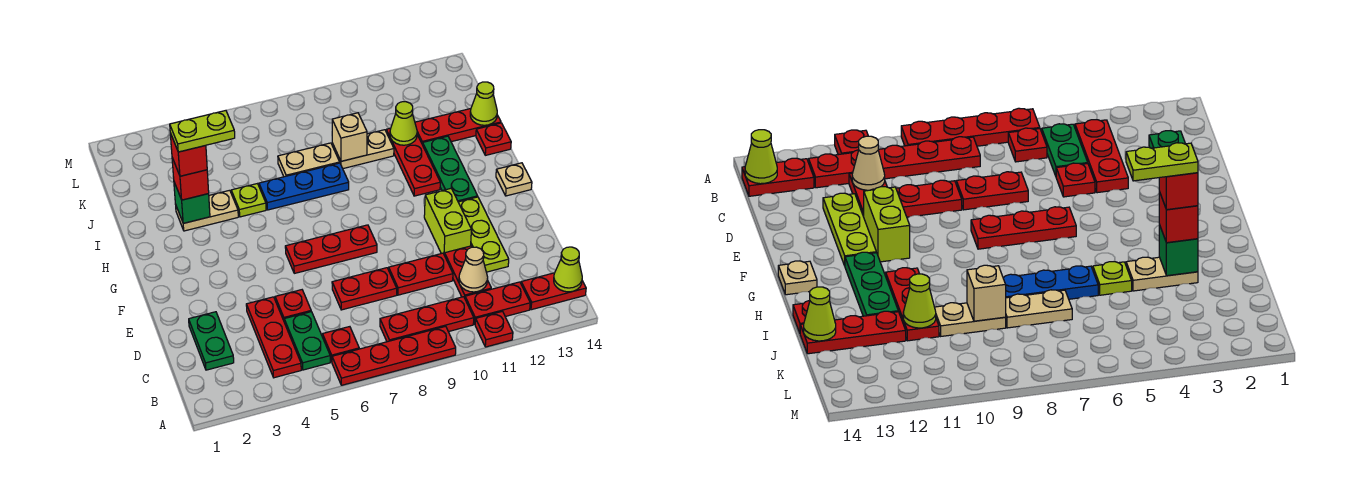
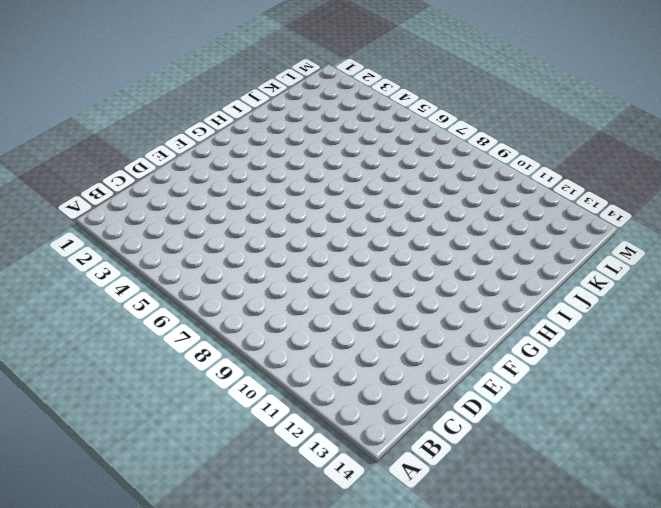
none -> red plate A6:A9 level 1
none -> red plate A11 level 1
none -> red plate B4:D4 level 1
none -> green plate B5:C5 level 1

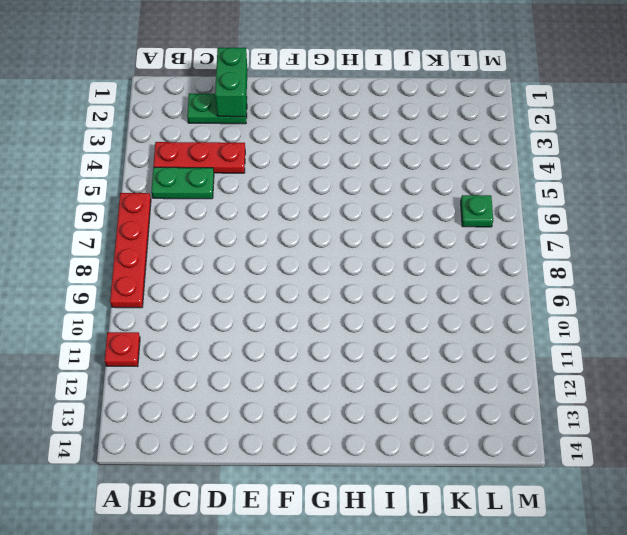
green brick D1:D2 level 2 -> none
green plate L6 level 1 -> none
none -> red plate B6 level 1
none -> red plate B8:B10 level 1
none -> red plate B11:B12 level 1
none -> red plate B13:B14 level 1

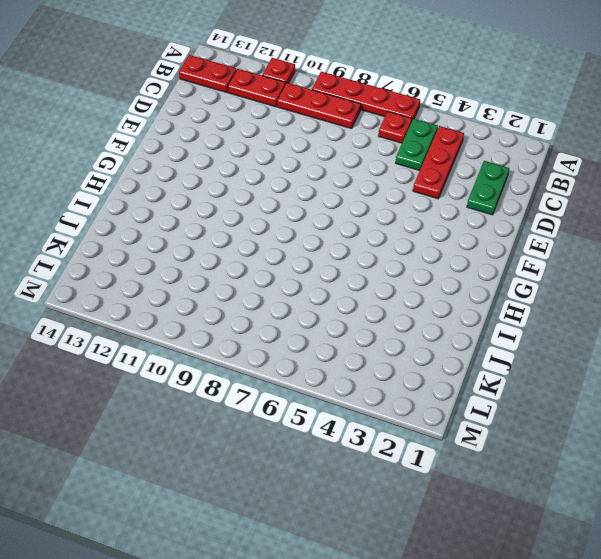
none -> red plate C11:D11 level 1
none -> red plate D5 level 1
none -> red plate D7:D8 level 1
none -> red plate D9:D10 level 1

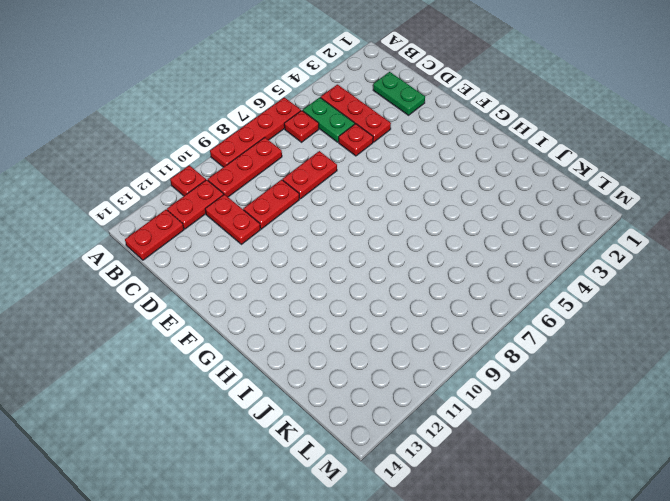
none -> lime plate D12:F12 level 1
none -> lime brick E11:F11 level 1
none -> red plate F6:F8 level 1
none -> green plate G12:I12 level 1

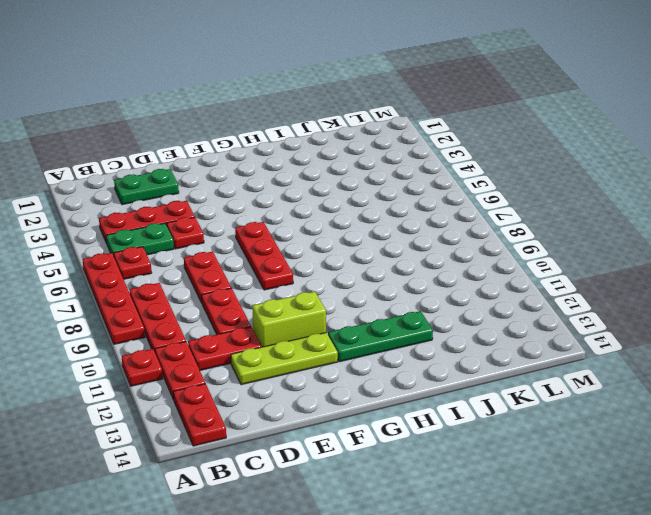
none -> tan plate G14 level 1
none -> red plate H11:J11 level 1
none -> tan plate I3:I4 level 1
none -> lime plate I5 level 1

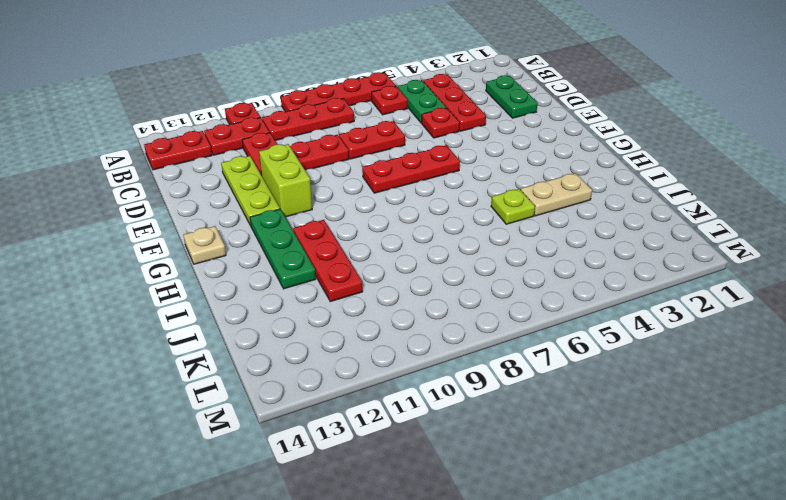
none -> blue plate I6:I8 level 1
none -> red plate I14 level 1
none -> tan plate J7:J8 level 1
none -> tan plate J9:J10 level 1

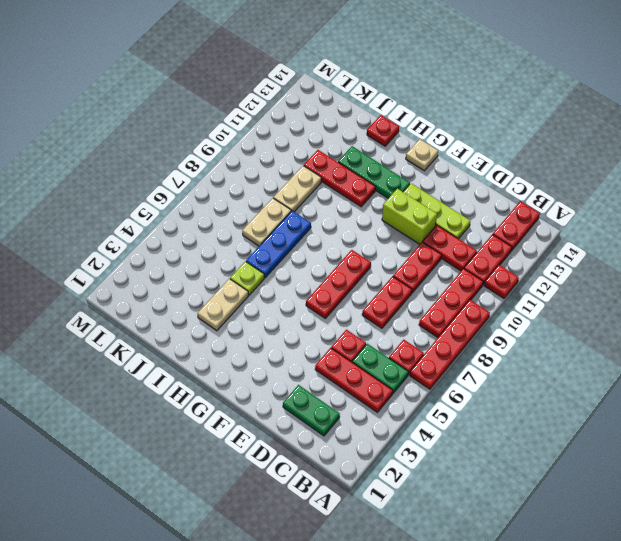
none -> red plate J12:J14 level 1
none -> lime cone B14 level 2
none -> tan cone C11 level 2
none -> green brick I3 level 2

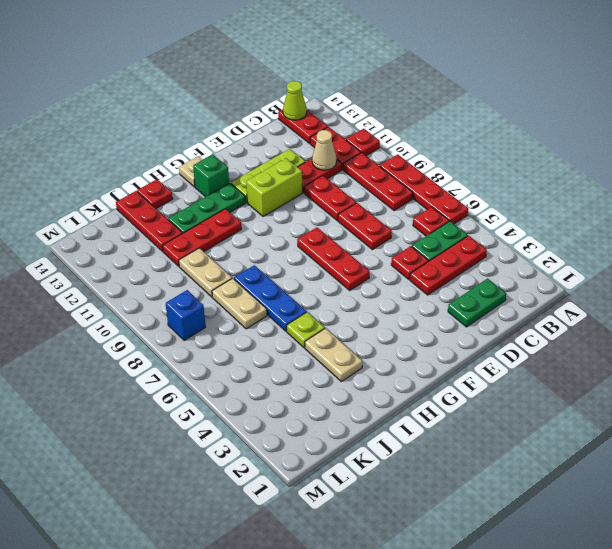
green brick G13 level 1 -> green brick I3 level 2
blue brick L8 level 1 -> none
none -> tan brick J9 level 2
none -> lime cone J11 level 2
none -> lime cone J14 level 2
none -> red brick I3 level 3

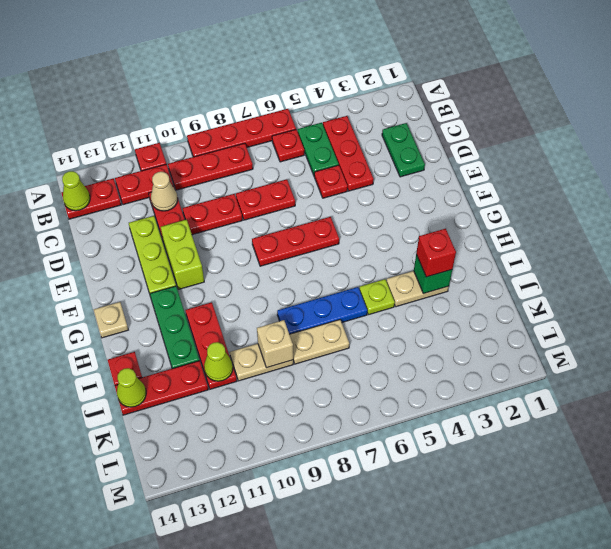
none -> red brick I3 level 4
none -> lime plate I3:I4 level 5

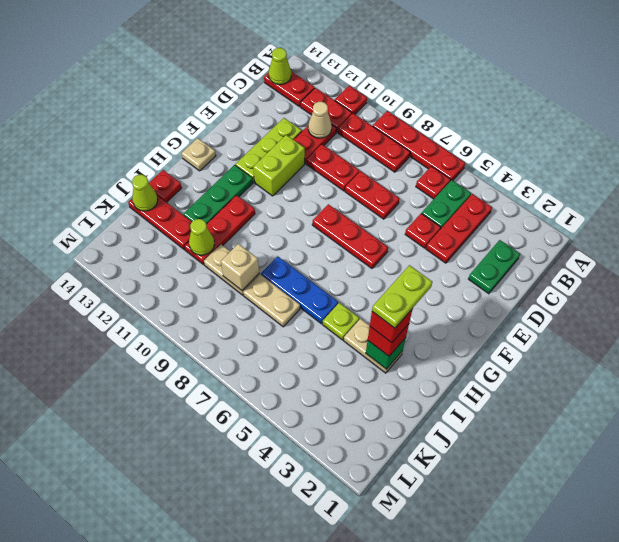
lime plate H3:I3 level 5 -> lime plate I3:I4 level 5

